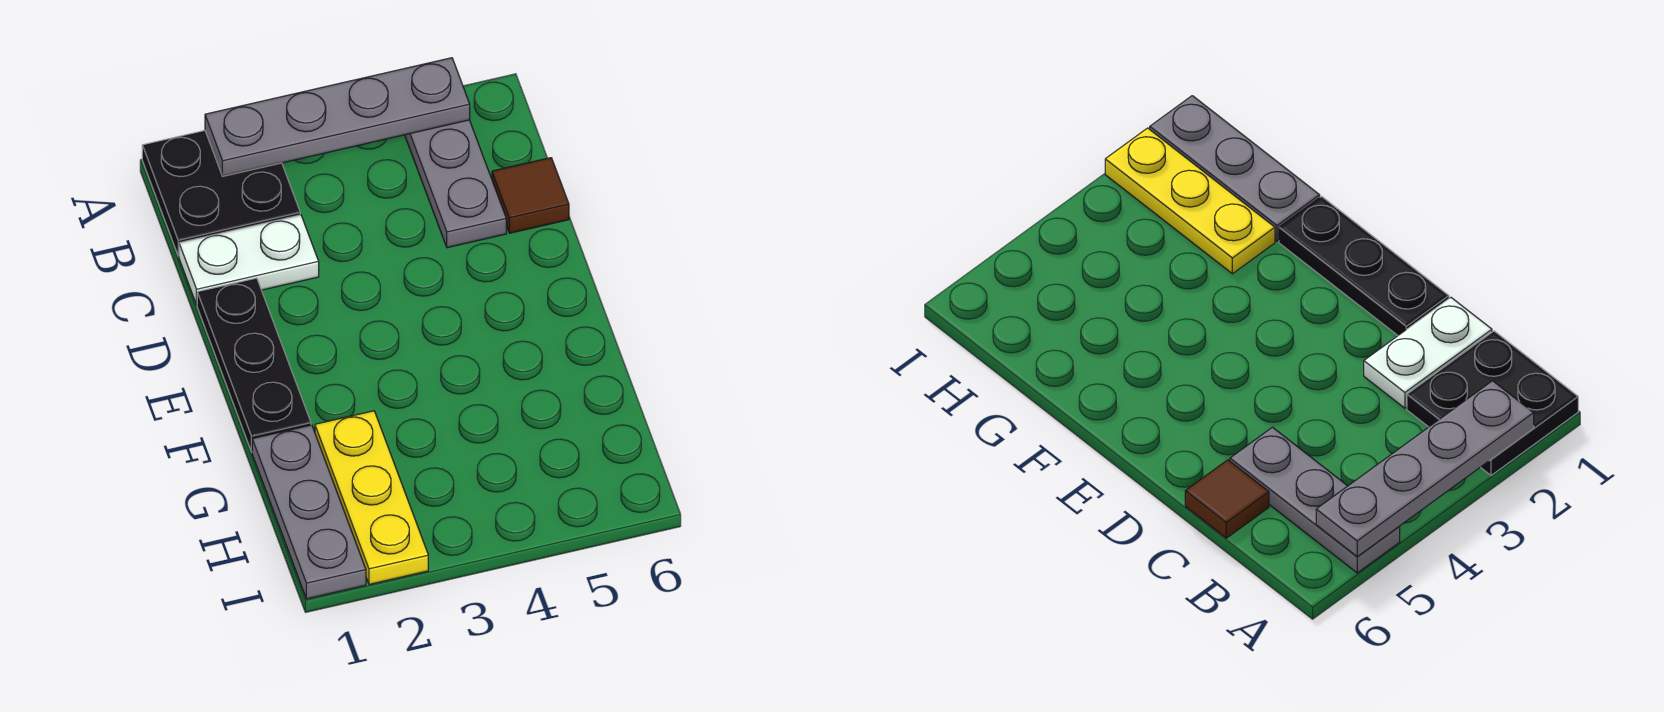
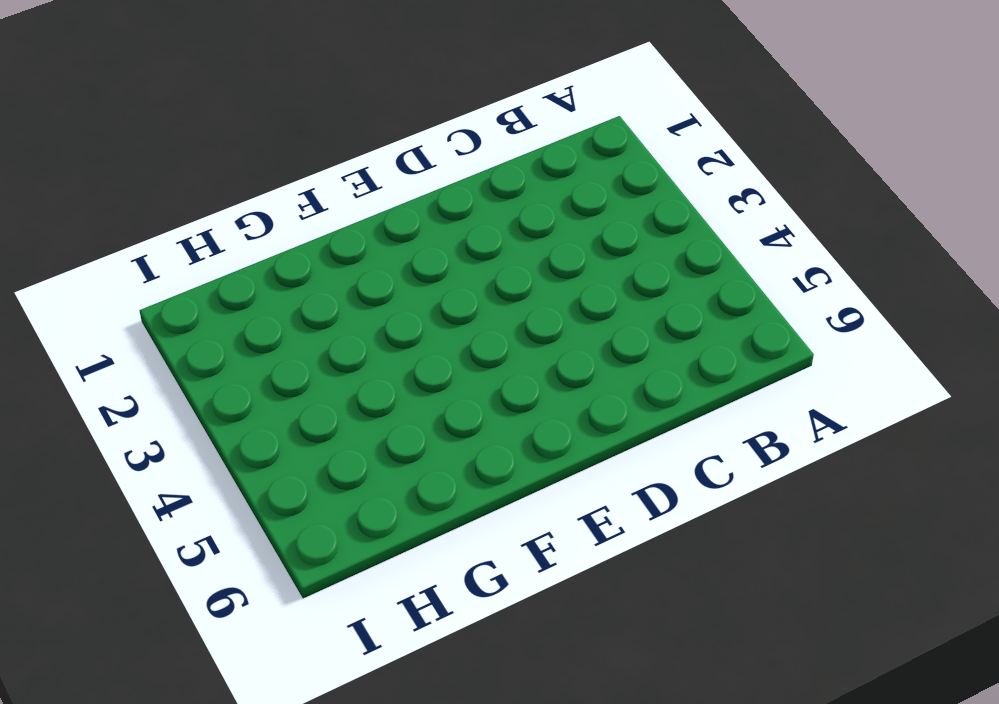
none -> black plate A1:B2 level 1
none -> grey plate A5:C5 level 1

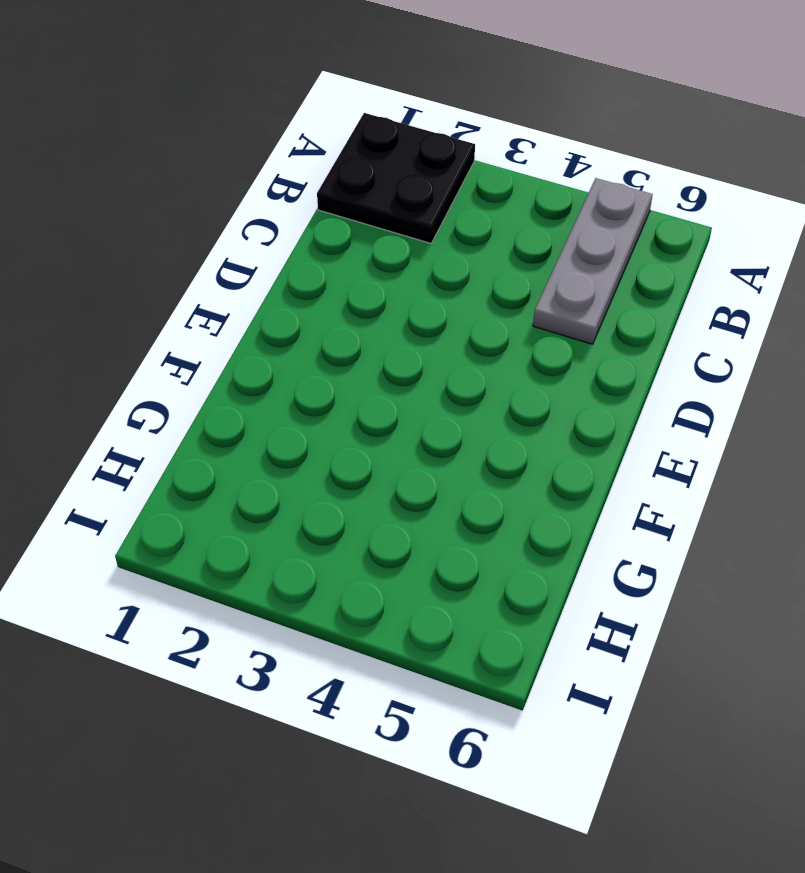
none -> white plate C1:C2 level 1
none -> brown tile C6 level 1

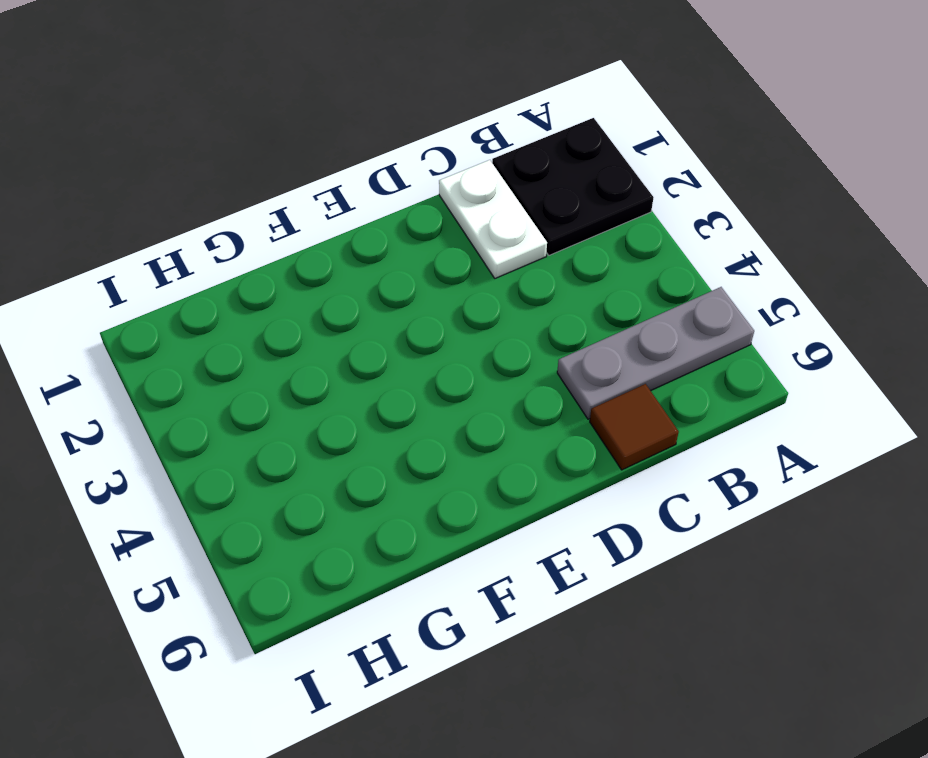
none -> black plate D1:F1 level 1
none -> grey plate G1:I1 level 1

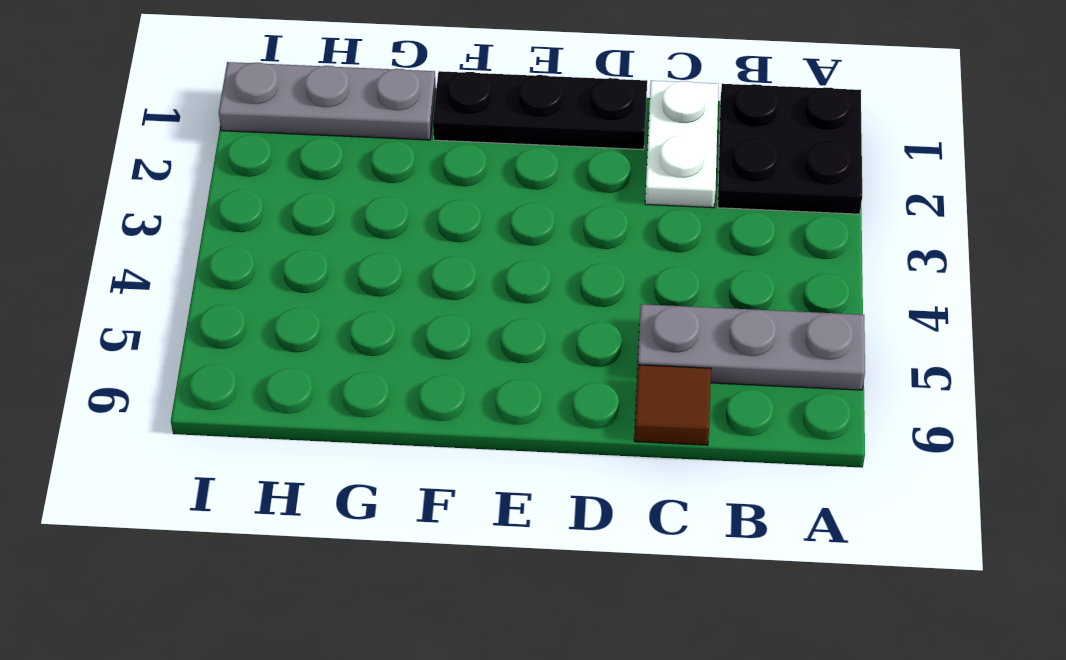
none -> yellow plate G2:I2 level 1
none -> grey plate A2:A5 level 2

